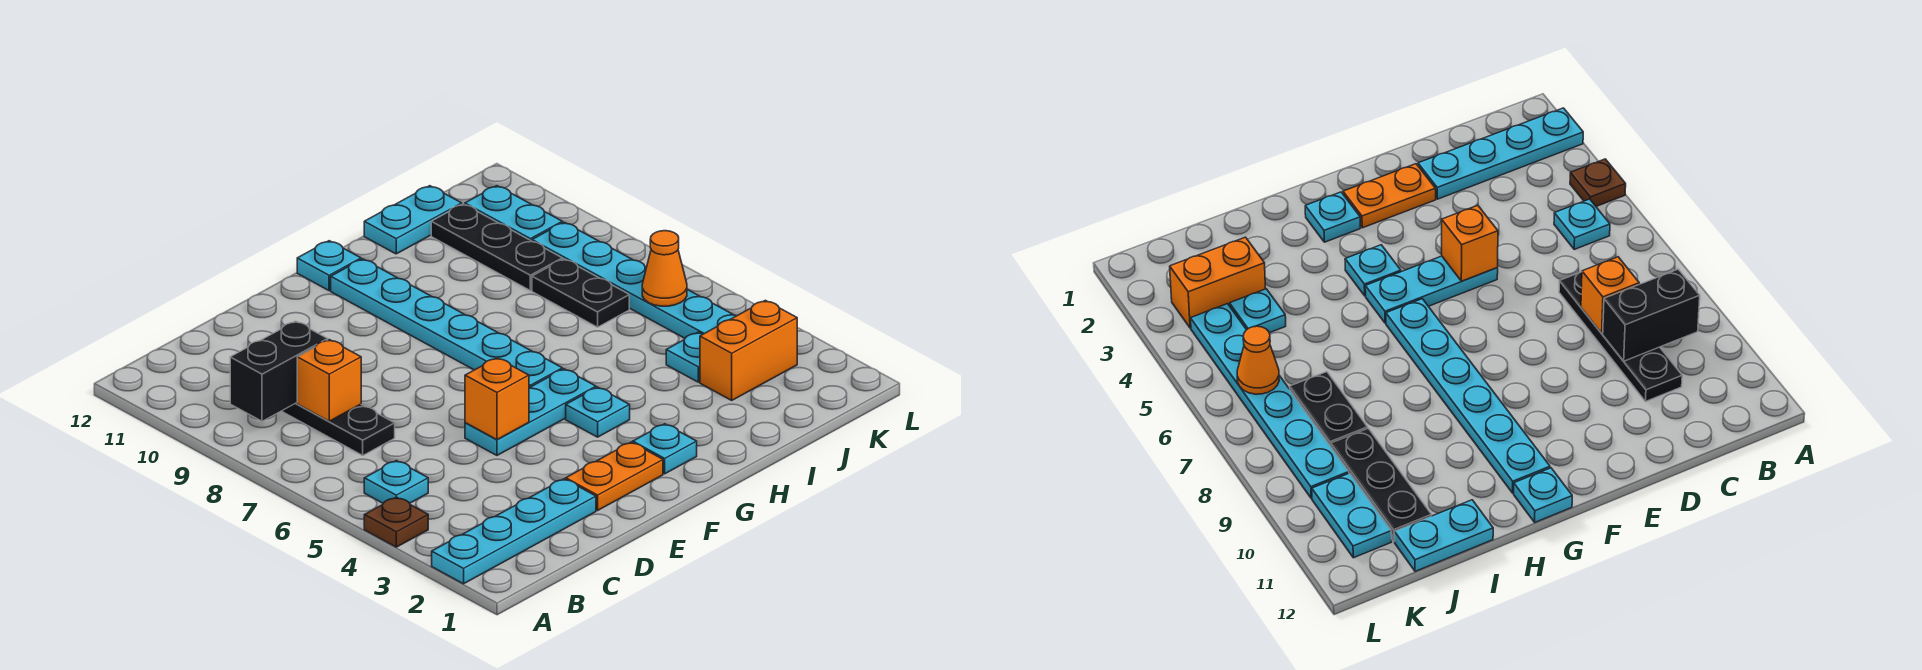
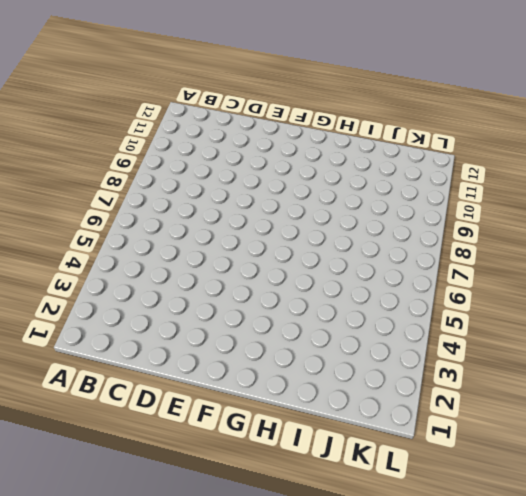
none -> cyan plate A2:D2 level 1
none -> brown plate A4 level 1
none -> cyan plate B5 level 1

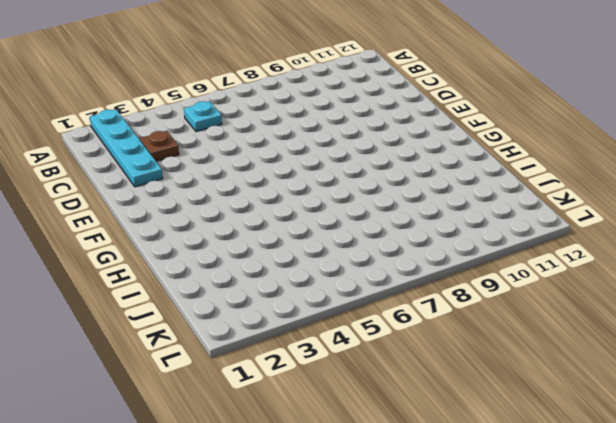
brown plate C3 level 1 -> brown plate A4 level 1
none -> black plate C7:C10 level 1
none -> orange plate E2:F2 level 1
none -> cyan plate E5:G5 level 1

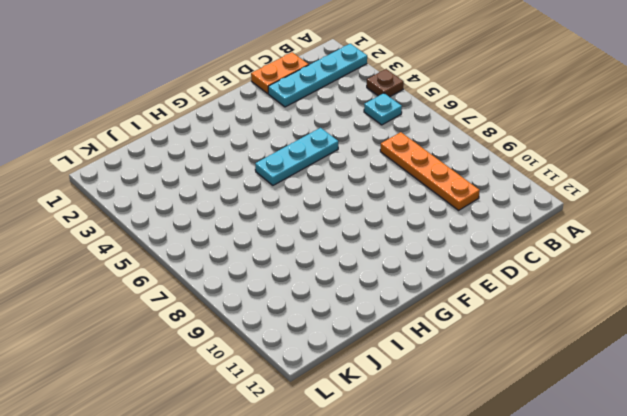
orange plate C1:D1 level 1 -> orange plate E2:F2 level 1
orange plate C7:C10 level 1 -> black plate C7:C10 level 1
none -> cyan plate G2 level 1
none -> cyan plate G4 level 1
none -> cyan plate G6:G11 level 1

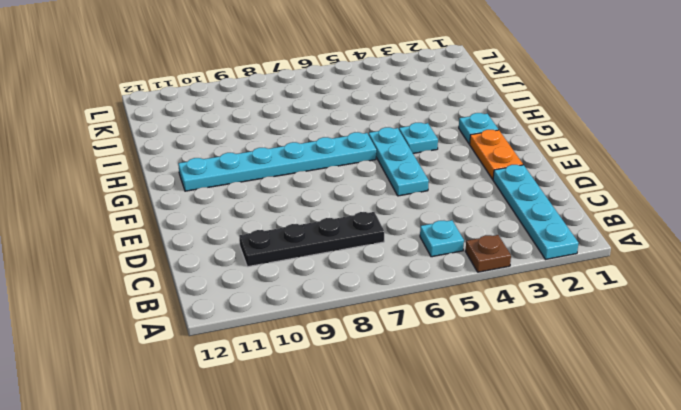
none -> cyan plate G12 level 1
none -> cyan plate I12:J12 level 1
none -> orange brick J3:K3 level 1

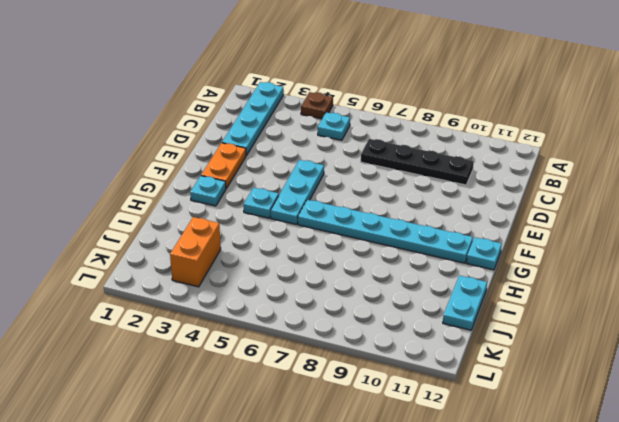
none -> cyan plate J4 level 1
none -> black plate J7:J8 level 1
none -> black plate J9:J11 level 1

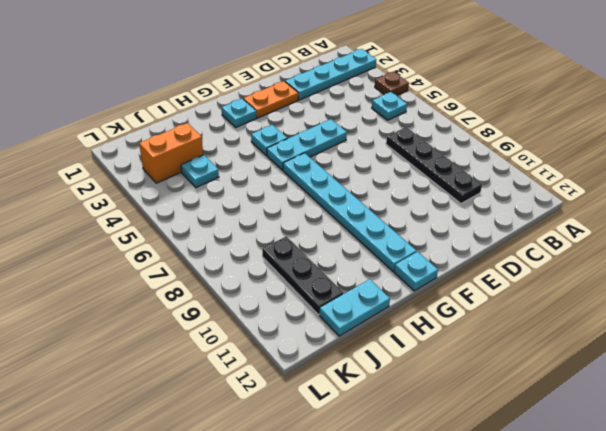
none -> black plate J7:J8 level 1
none -> cyan plate K4:K9 level 1
none -> cyan plate K10:K11 level 1

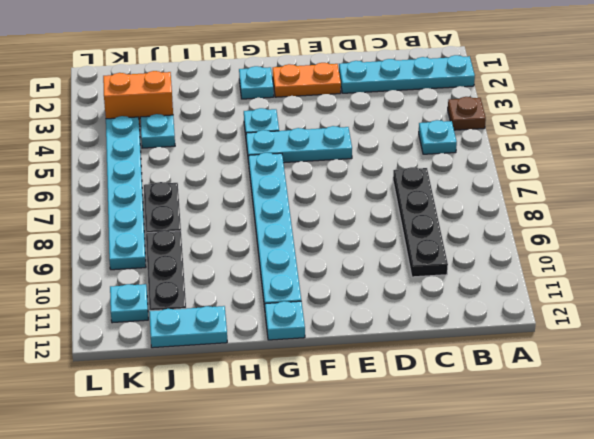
cyan plate K11 level 1 -> cyan plate K10:K11 level 1
none -> black brick B9:C9 level 2
none -> orange brick C8 level 2
none -> orange brick E5 level 2

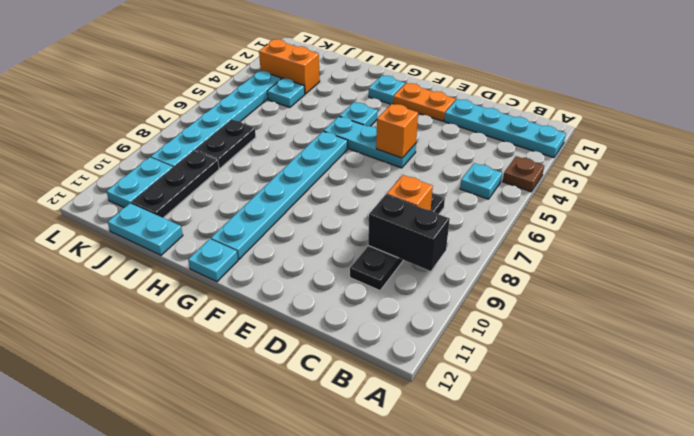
none -> orange cone K6 level 2

